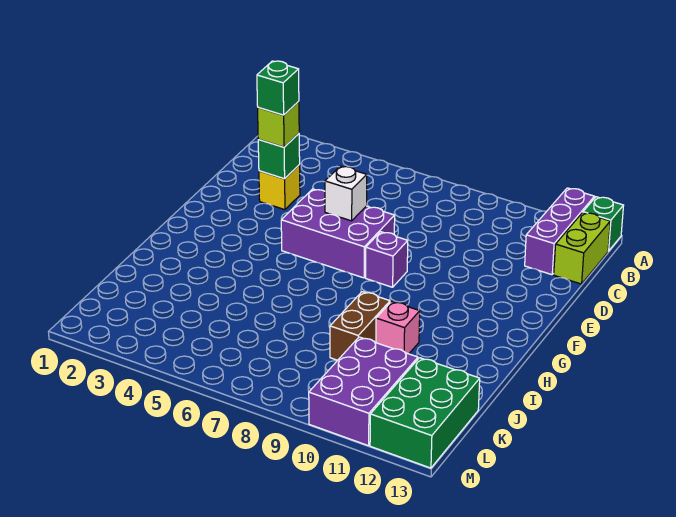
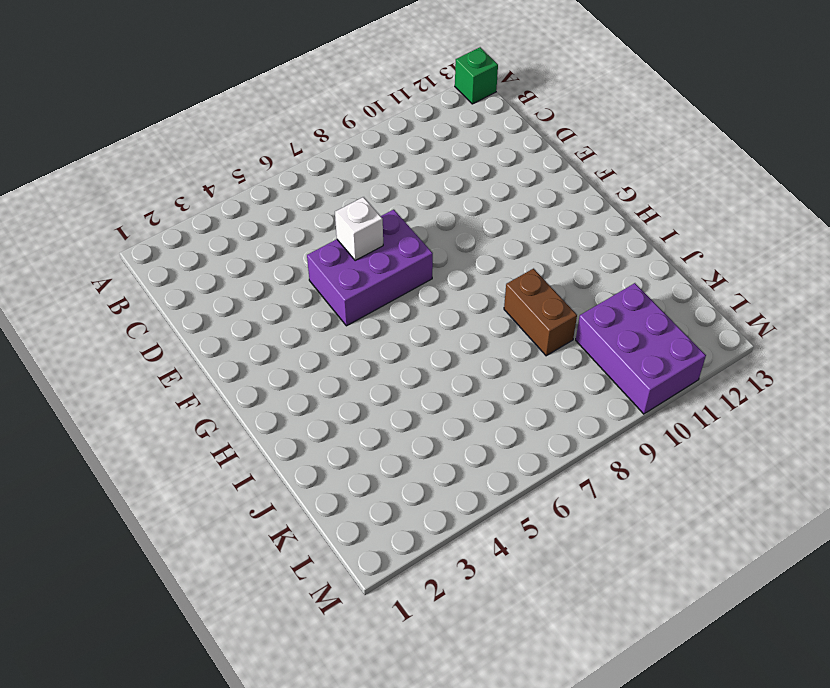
none -> purple brick A12:C12 level 1
none -> lime brick B13:C13 level 1
none -> yellow brick D3 level 1

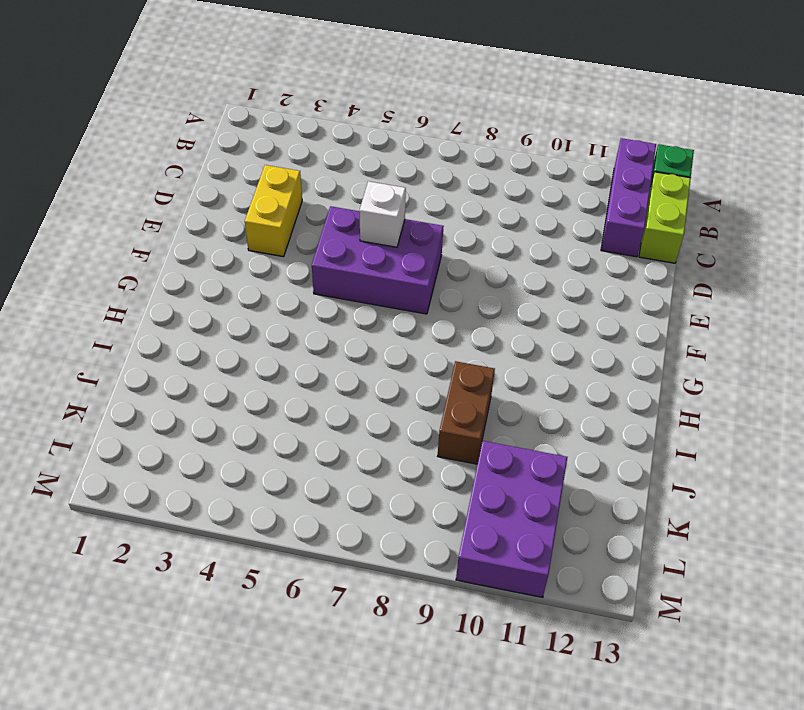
yellow brick D3:E3 level 1 -> yellow brick D3 level 1
none -> purple brick F8 level 1
none -> pink brick I10 level 1
none -> green brick K12:M13 level 1

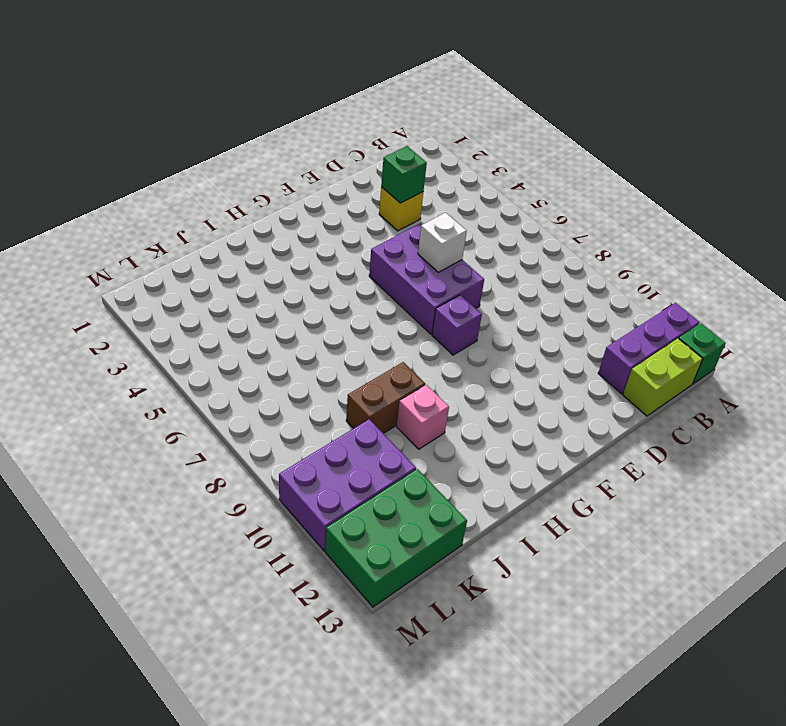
none -> lime brick D3 level 3
none -> green brick D3 level 4

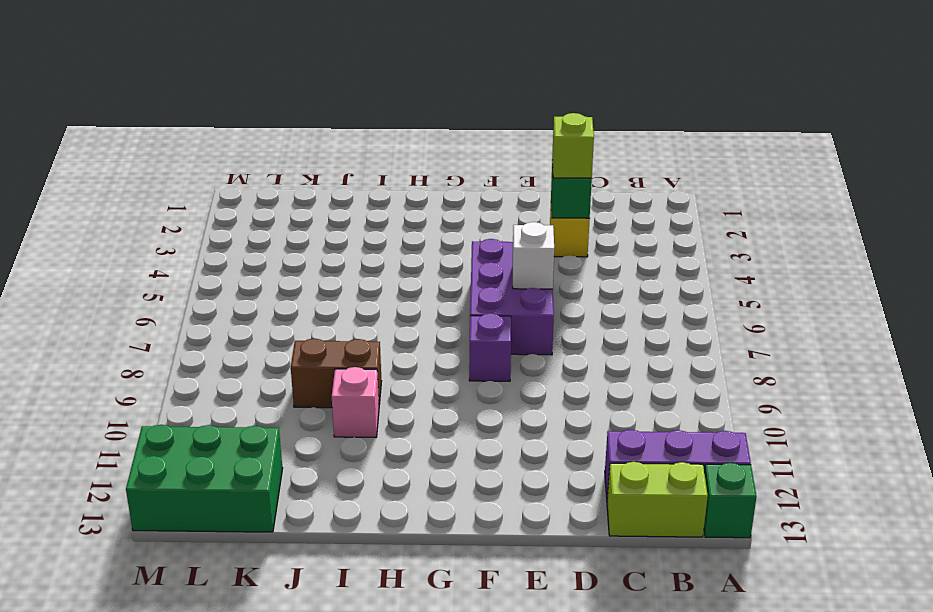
none -> purple brick K10:M11 level 1
none -> green brick D3 level 4

